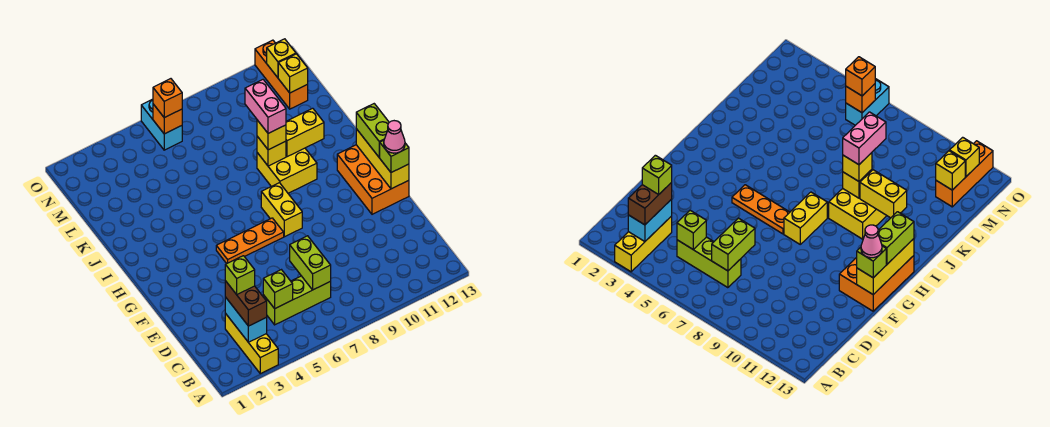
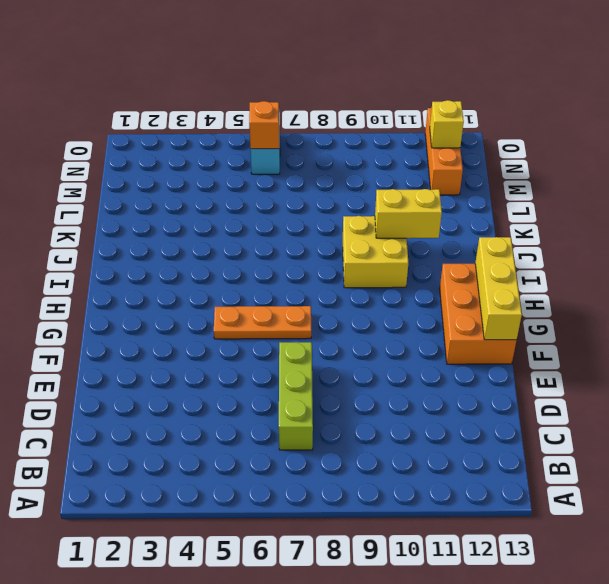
lime brick C7:E7 level 1 -> lime brick C5:C7 level 1
none -> yellow brick A3:C3 level 1
none -> yellow brick G8:H8 level 1
none -> cyan brick B3:C3 level 2

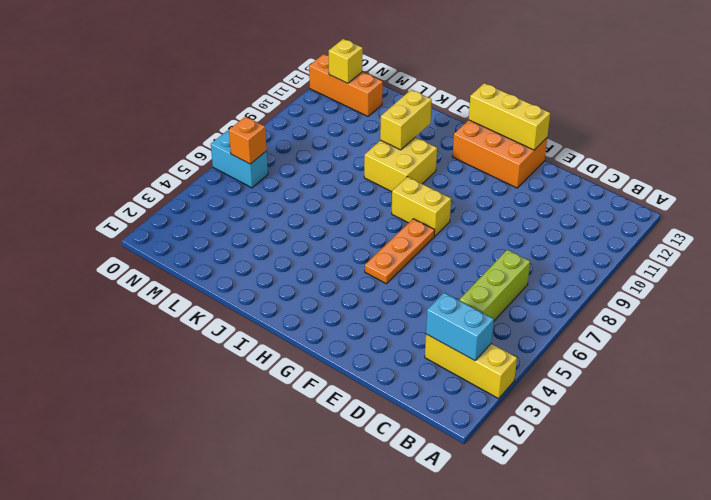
none -> lime brick C5 level 2
none -> lime brick C7:D7 level 2
none -> yellow brick J9 level 2

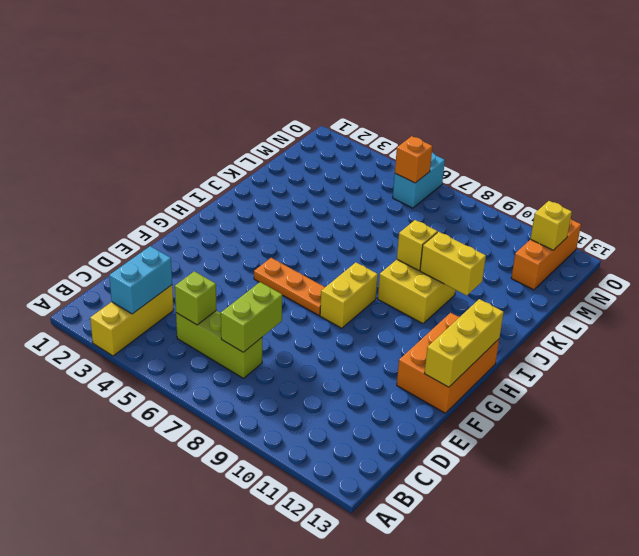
none -> yellow brick M12 level 2
none -> brown brick B3:C3 level 3
none -> lime brick F13 level 3

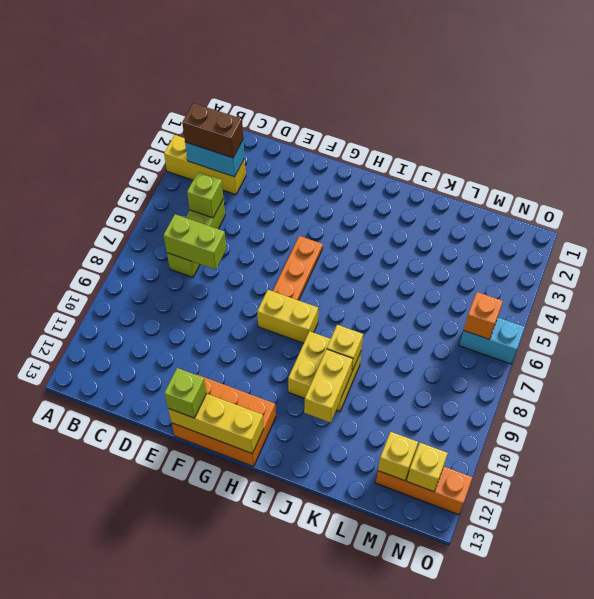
none -> lime brick G13:H13 level 3
none -> yellow brick J9 level 3
none -> orange brick N6 level 3

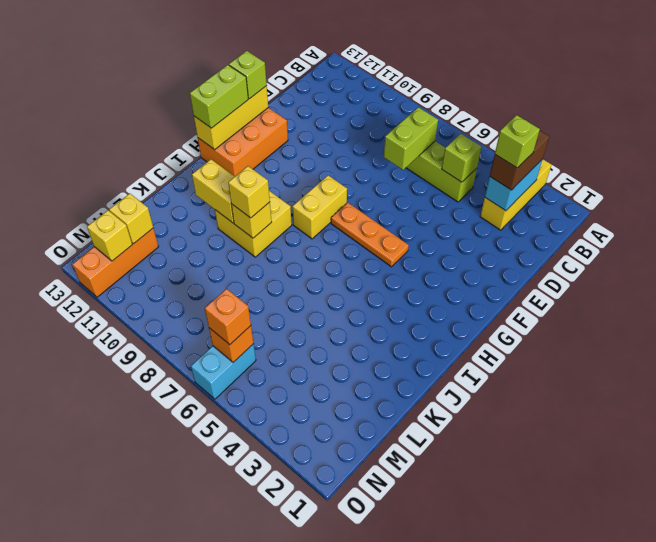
none -> pink cone F13 level 4
none -> pink brick J9:K9 level 4

